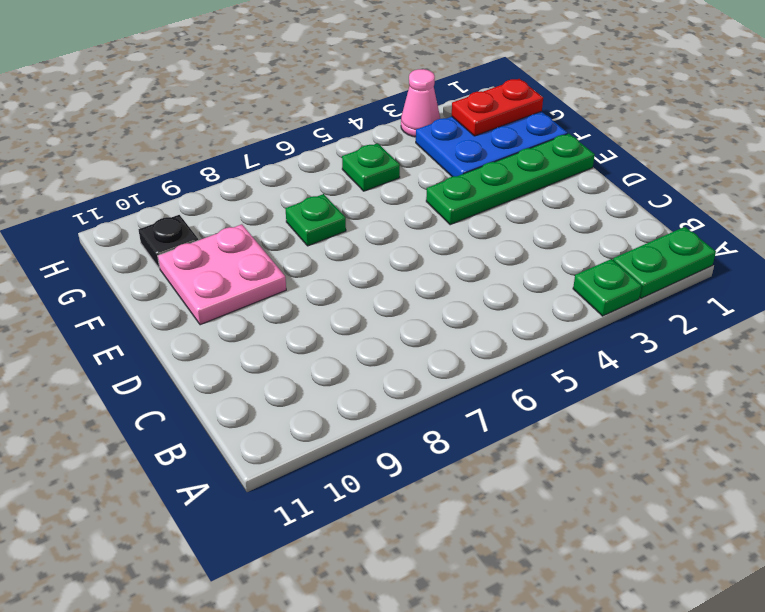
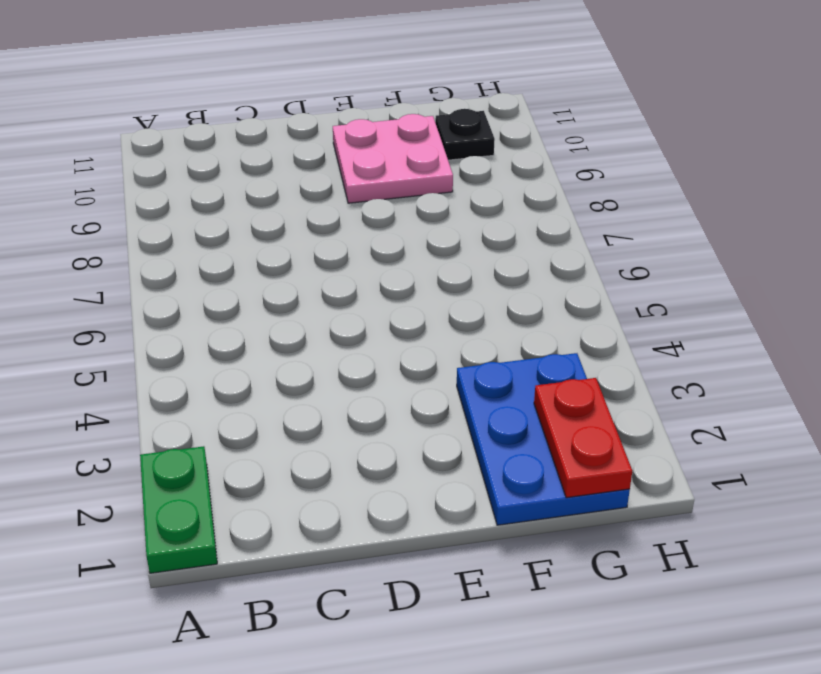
none -> green plate A3 level 1
none -> green plate E1:E4 level 1

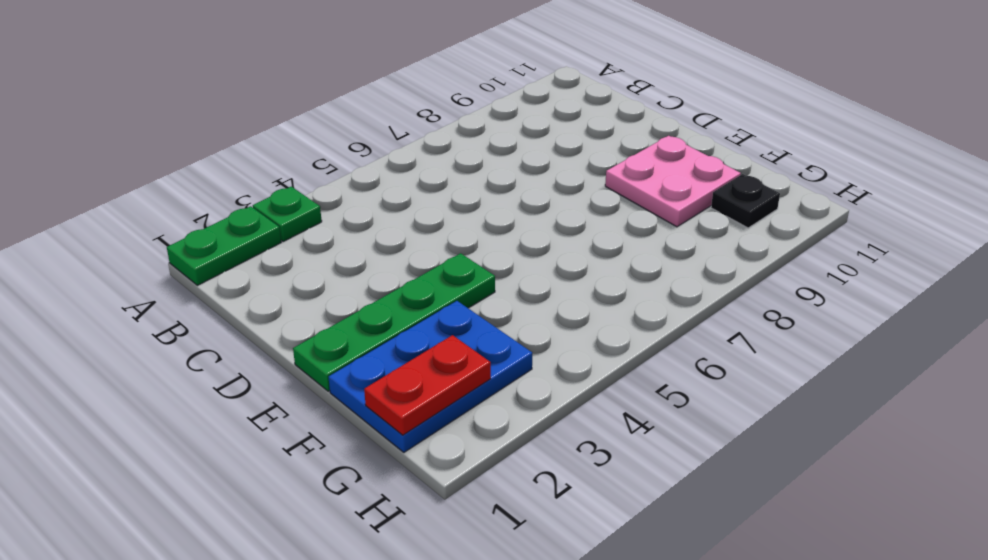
none -> green plate F7 level 1
none -> green plate G5 level 1

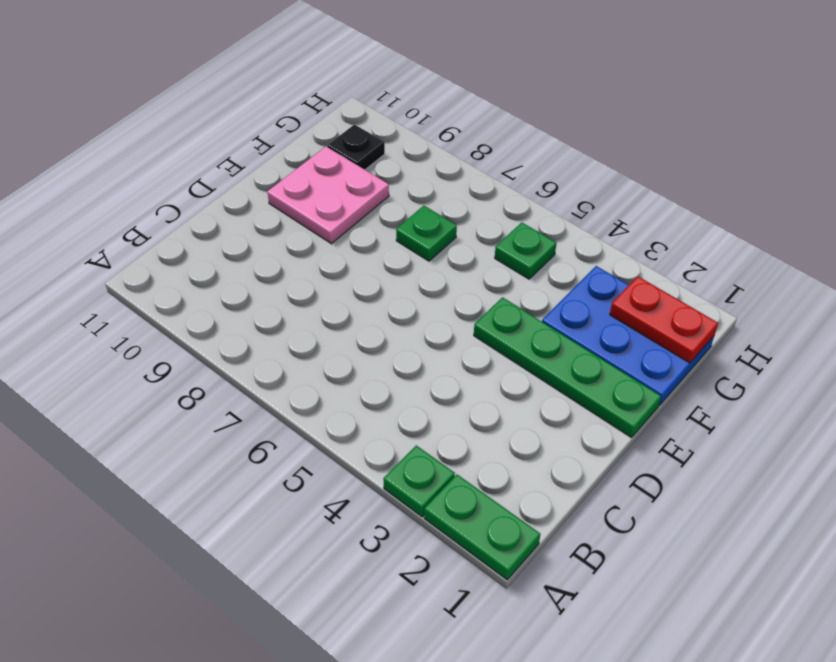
none -> pink cone H3 level 1

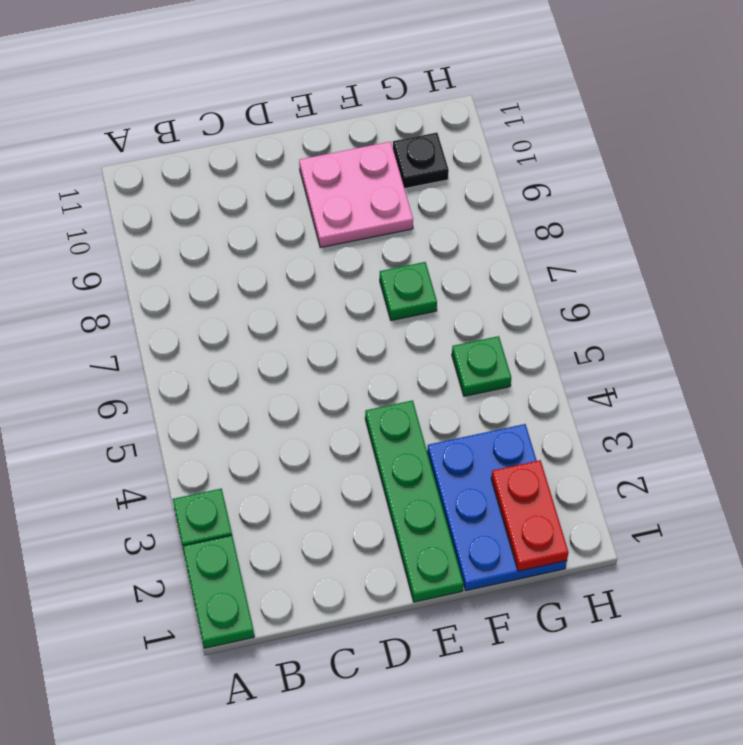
none -> pink cone H3 level 1

